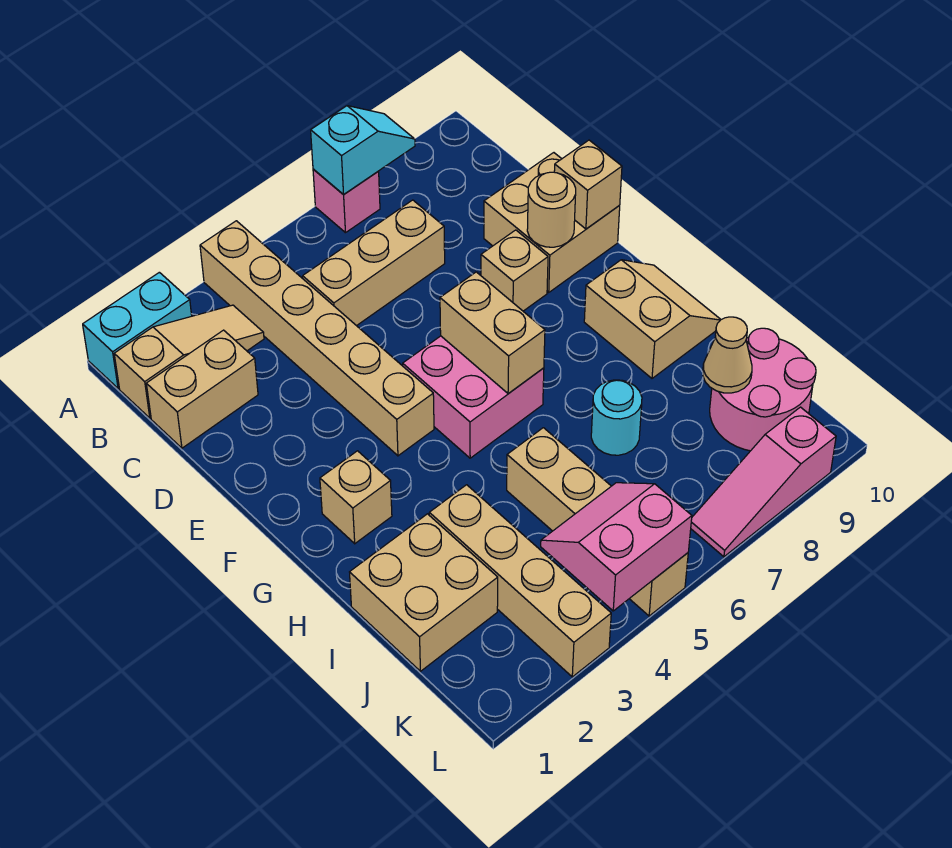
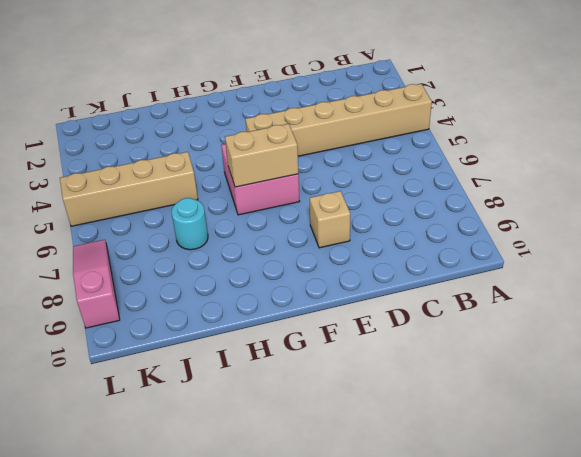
none -> cyan brick A1:A2 level 1
none -> pink brick A7 level 1
none -> tan slope B1:B3 level 1 top 1

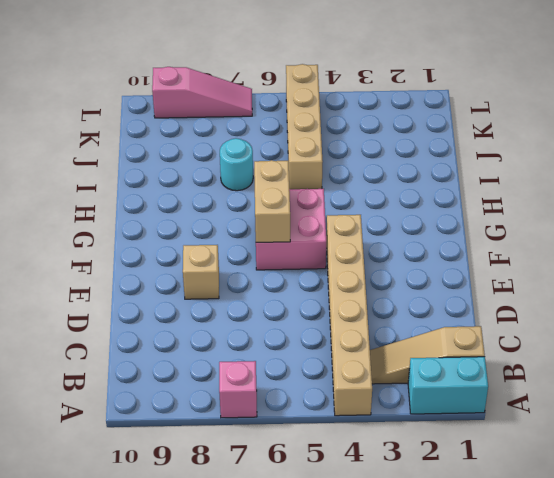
none -> tan brick C1:C2 level 1
none -> tan brick C5:C7 level 1
none -> tan brick D9:E10 level 1

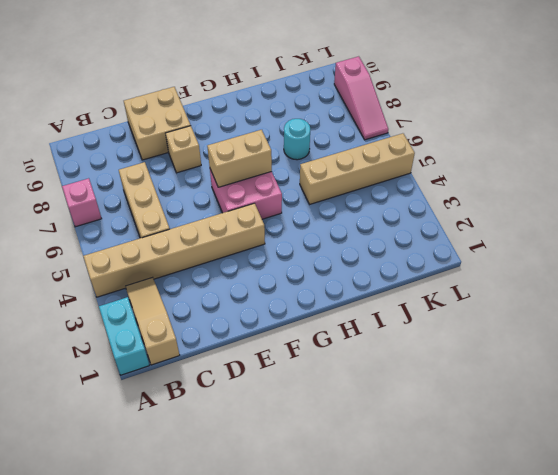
none -> tan brick C1:C2 level 1
none -> tan brick G2 level 1
none -> tan slope G9:H10 level 1 top 9

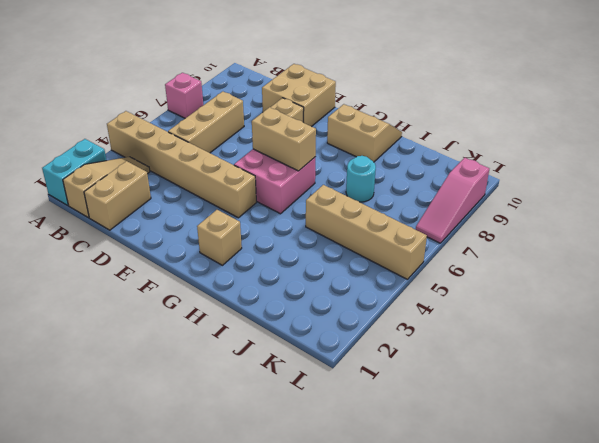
none -> tan brick I1:J2 level 1
none -> tan brick I3:L3 level 1
none -> pink round brick J9:K10 level 1

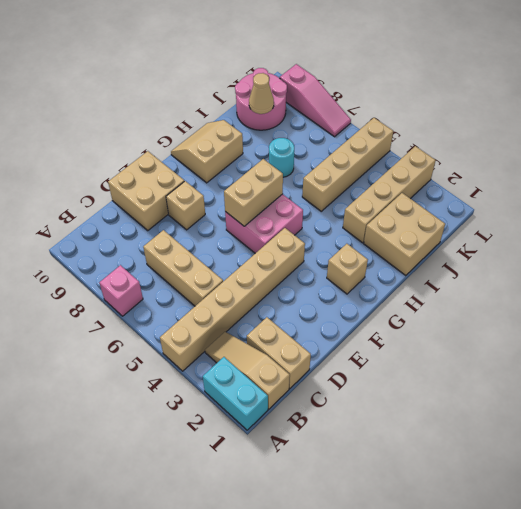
none -> cyan slope A7:A8 level 2 top 7
none -> tan round brick E9 level 2
none -> tan brick E10 level 2

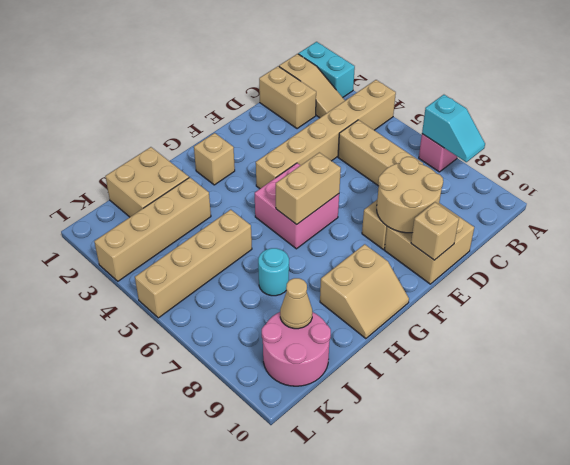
tan round brick D8:E9 level 2 -> tan round brick E9 level 2
none -> pink slope L7:L9 level 1 top 9
none -> pink slope K4:L5 level 2 top L

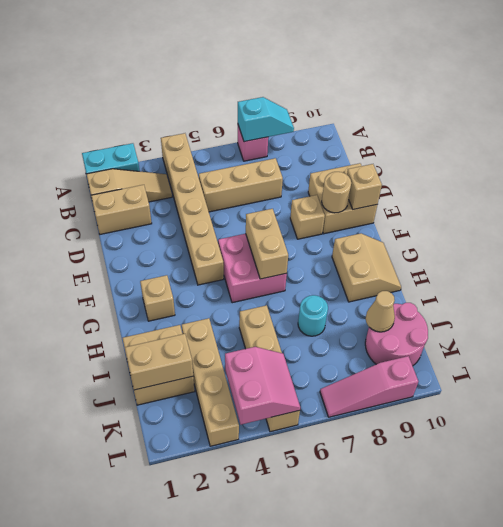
tan brick J1:J2 level 2 -> none
pink slope K4:L5 level 2 top 4 -> pink slope K4:L5 level 2 top L

